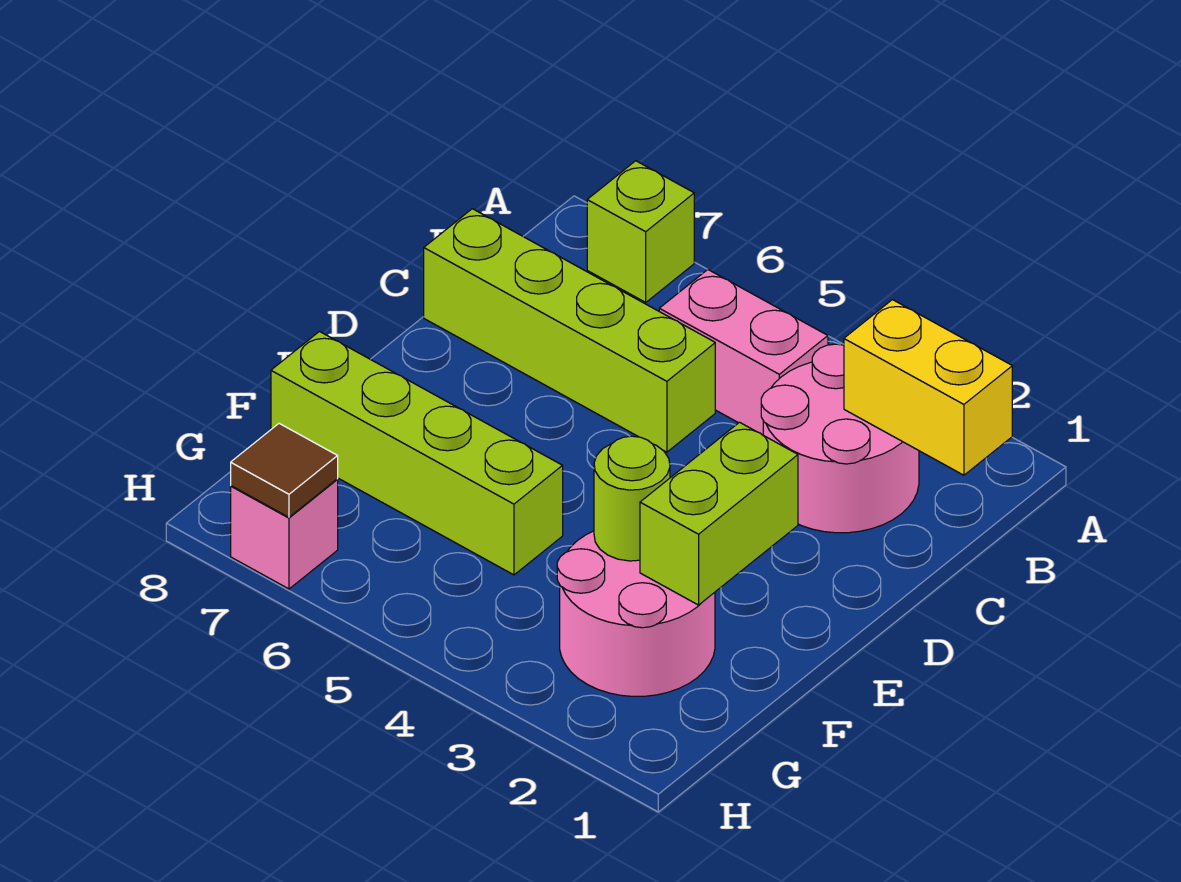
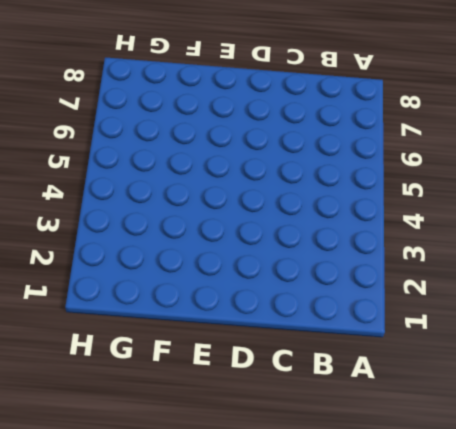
none -> lime brick A7 level 1
none -> pink round brick B2:C3 level 1

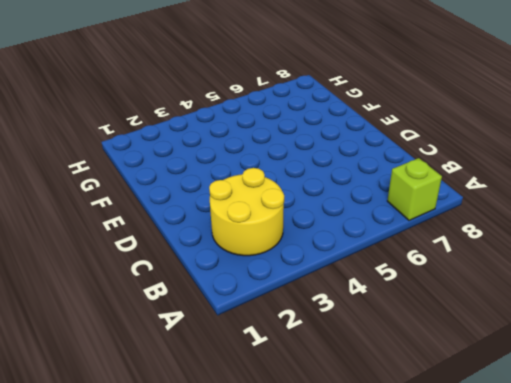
yellow round brick B2:C3 level 1 -> pink round brick B2:C3 level 1
none -> pink brick B4:B5 level 1
none -> lime brick C5:C8 level 1

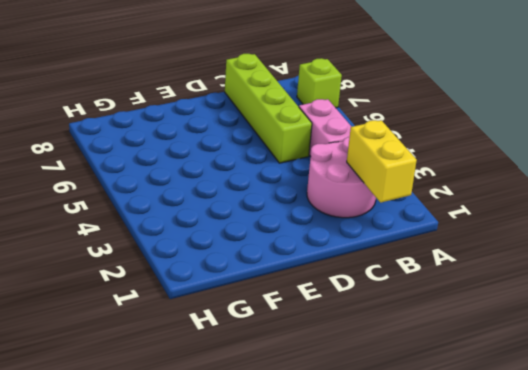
none -> pink round brick F2:G3 level 1
none -> lime brick F5:F8 level 1

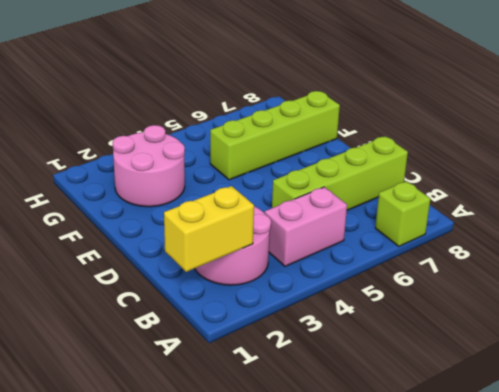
none -> pink brick H7 level 1
none -> lime brick E2:F2 level 2

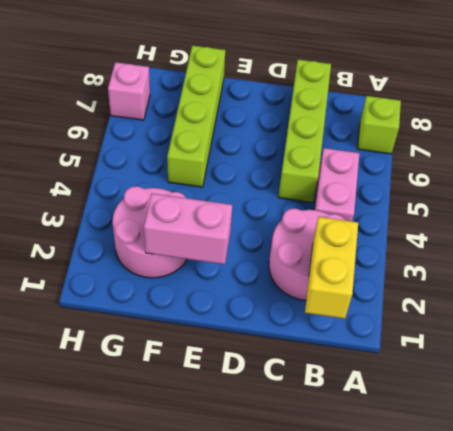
pink brick E2:F2 level 2 -> lime brick E2:F2 level 2
none -> lime round brick F3 level 2
none -> brown tile H7 level 2

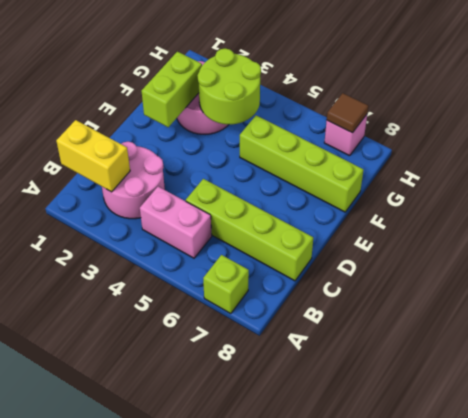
lime round brick F3:G4 level 2 -> lime round brick F3 level 2

